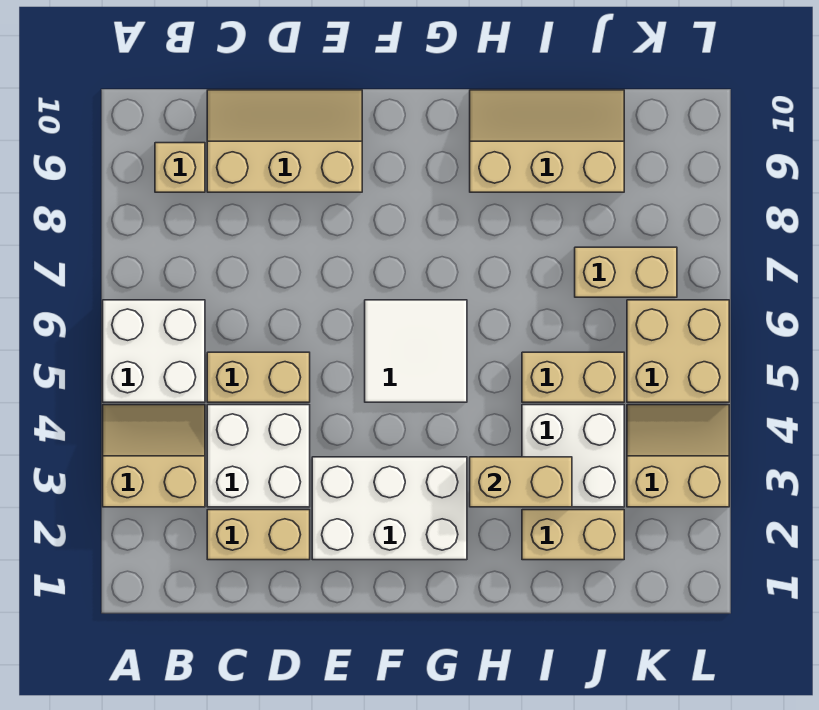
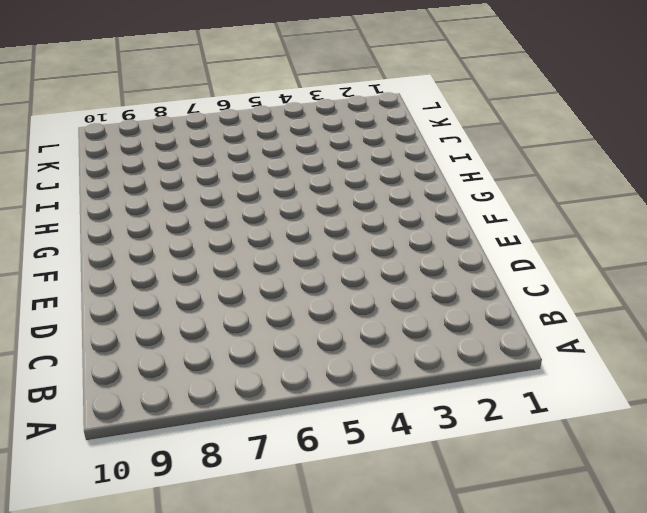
none -> tan slope A3:B4 level 1 top 3
none -> white brick A5:B6 level 1
none -> tan brick B9 level 1

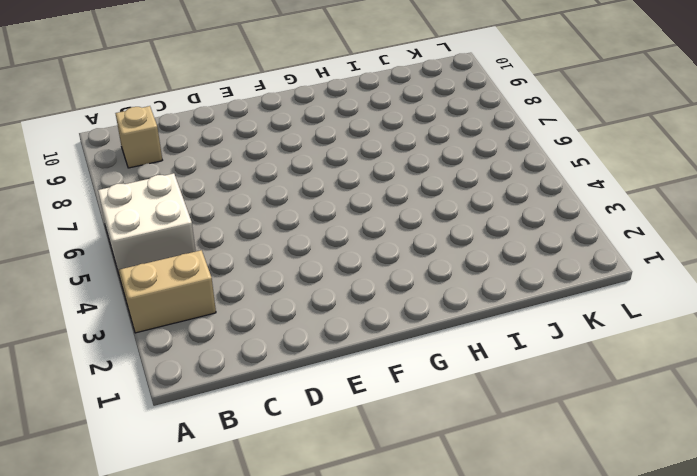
none -> tan brick C2:D2 level 1
none -> white brick C3:D4 level 1
none -> tan brick C5:D5 level 1

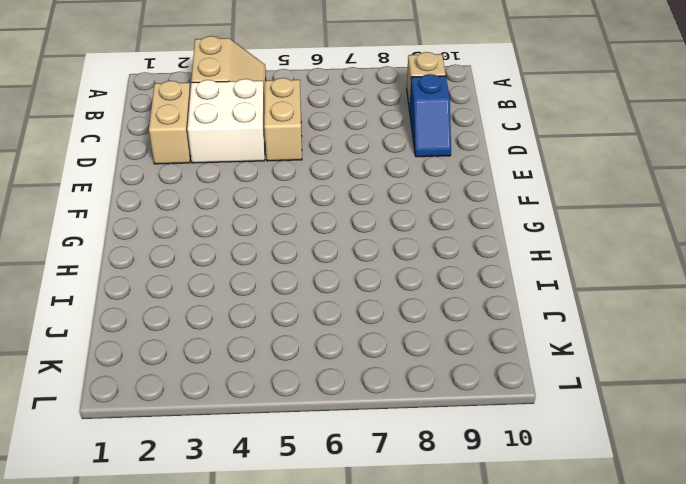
blue slope C9:D9 level 1 top C -> tan slope C9:E10 level 1 top 9
none -> white brick A5:B6 level 1
none -> white brick E2:G3 level 1
none -> white tile F5:G6 level 1

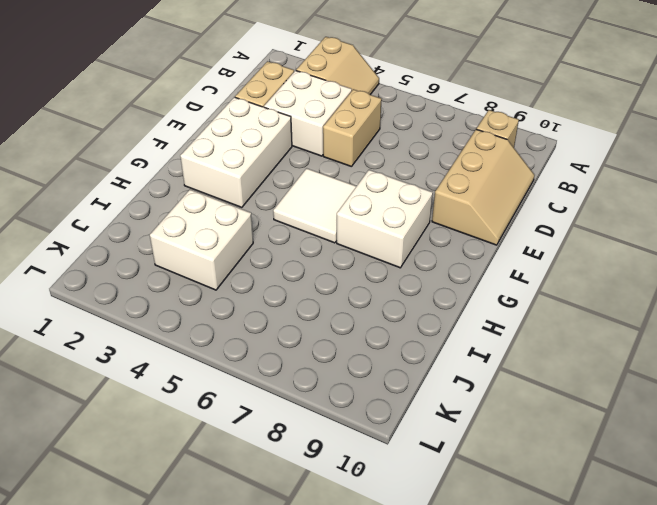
white brick F7:G8 level 1 -> white brick A5:B6 level 1
none -> tan slope H9:J10 level 1 top 9
none -> tan brick I2:J2 level 1
none -> tan brick I5:J5 level 1

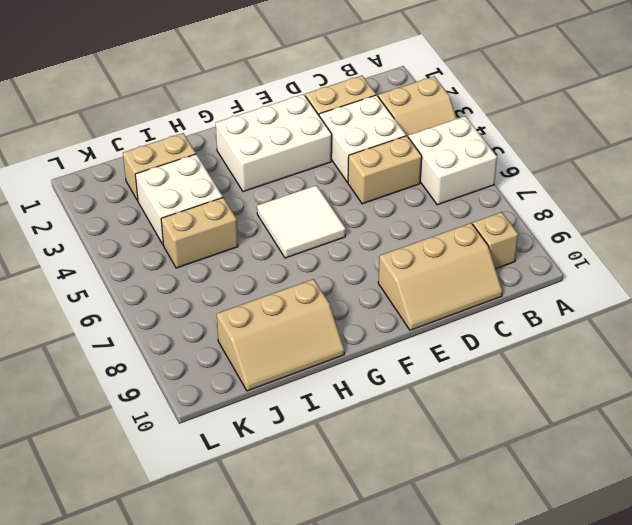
none -> tan brick J7:K7 level 1
none -> tan slope K3:L4 level 1 top 3
none -> tan brick K5:L6 level 1

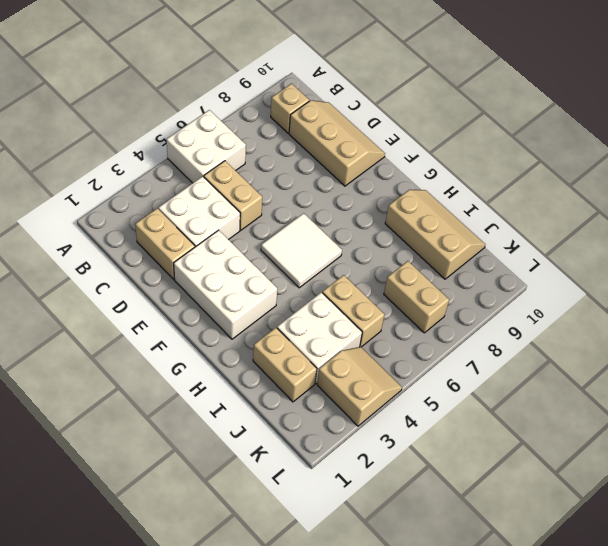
none -> tan slope A3:B4 level 1 top 3
none -> tan brick K5:L6 level 1
none -> tan brick H3:I3 level 2

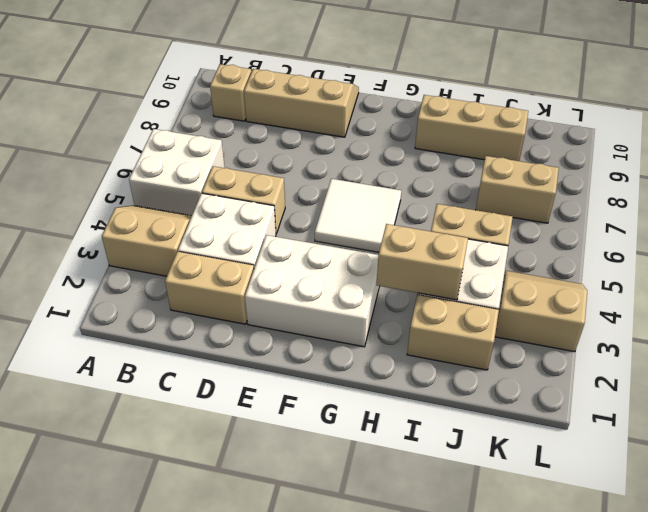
none -> tan brick K5:L6 level 1

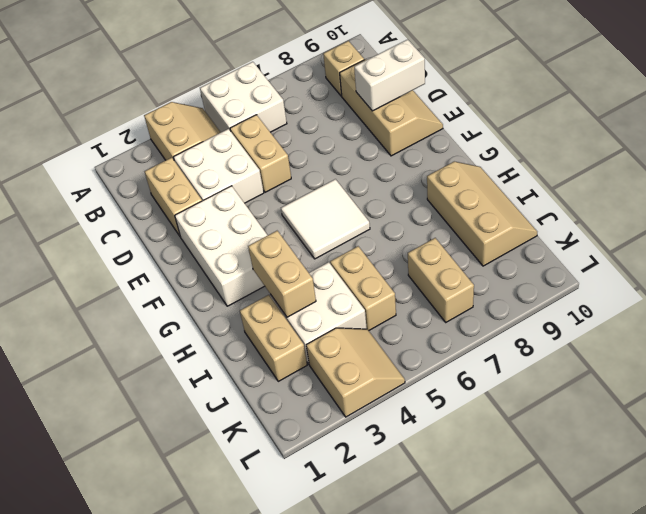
white brick D9:D10 level 2 -> none
none -> tan brick K5:L6 level 1

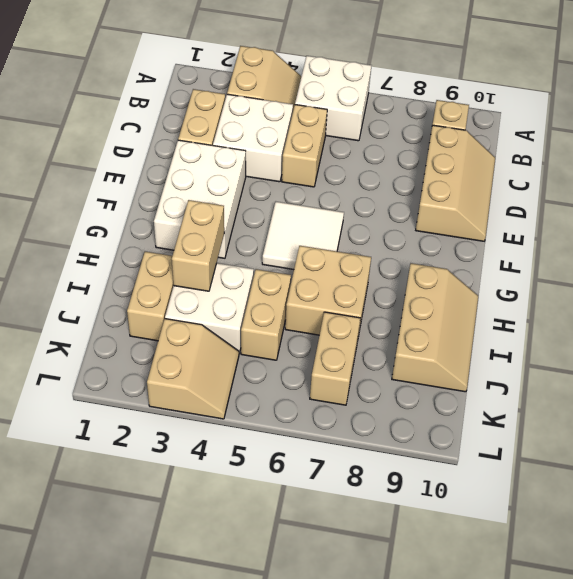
tan brick H6:I7 level 1 -> tan brick K5:L6 level 1

